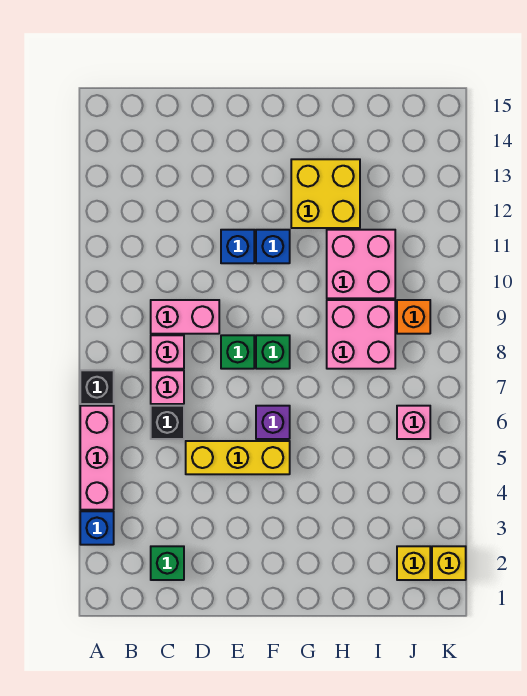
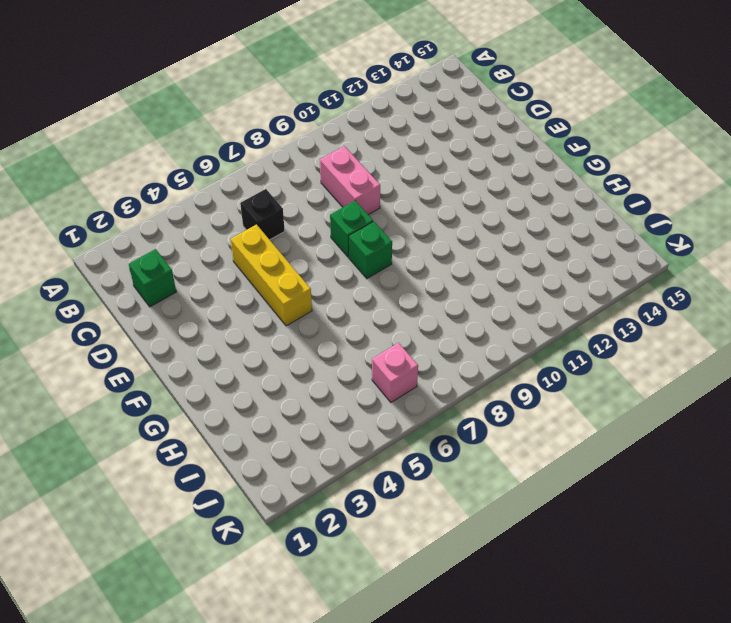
none -> blue brick A3 level 1
none -> pink brick A4:A6 level 1
none -> black brick A7 level 1

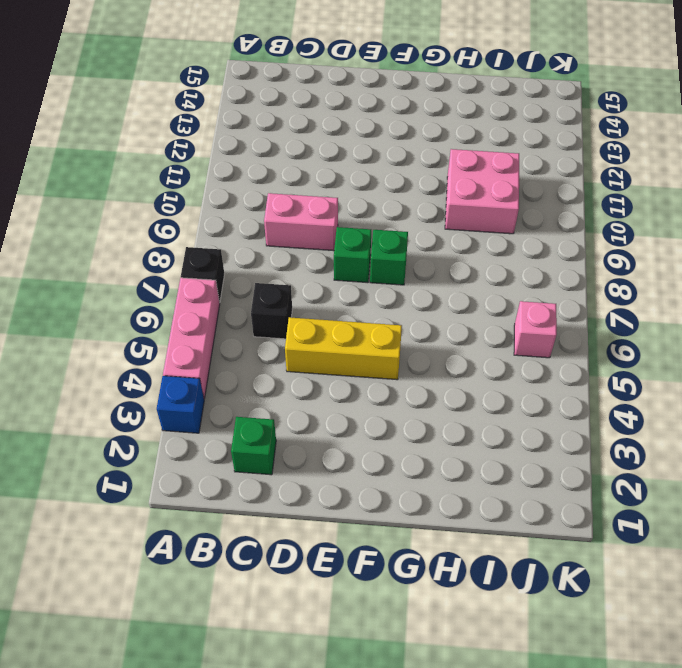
none -> pink brick C7 level 1
none -> pink brick C8 level 1
none -> blue brick E11 level 1

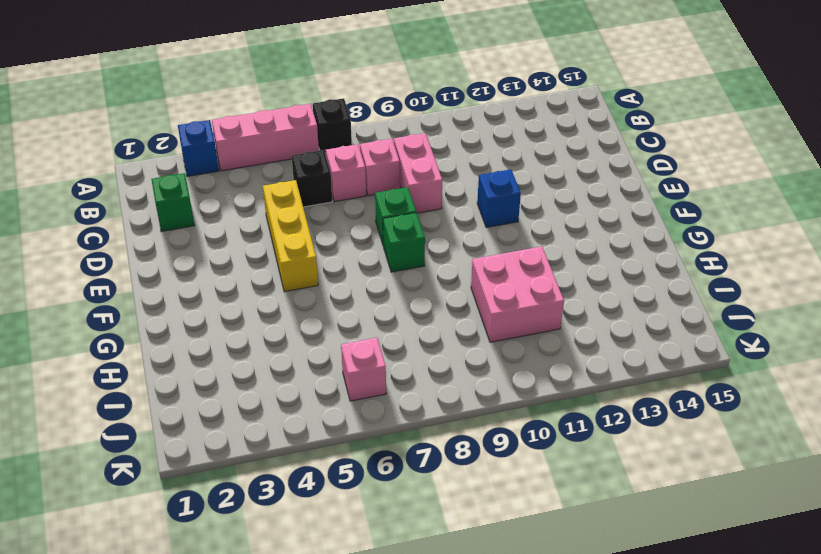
none -> purple brick F6 level 1
none -> blue brick F11 level 1
none -> yellow brick G12:H13 level 1

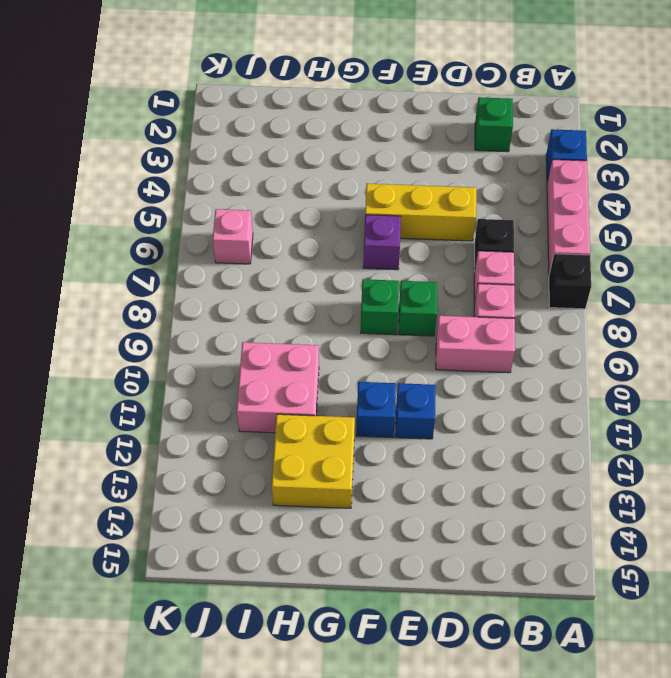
none -> pink brick H8:I9 level 1
none -> yellow brick J2 level 1
none -> orange brick J9 level 1

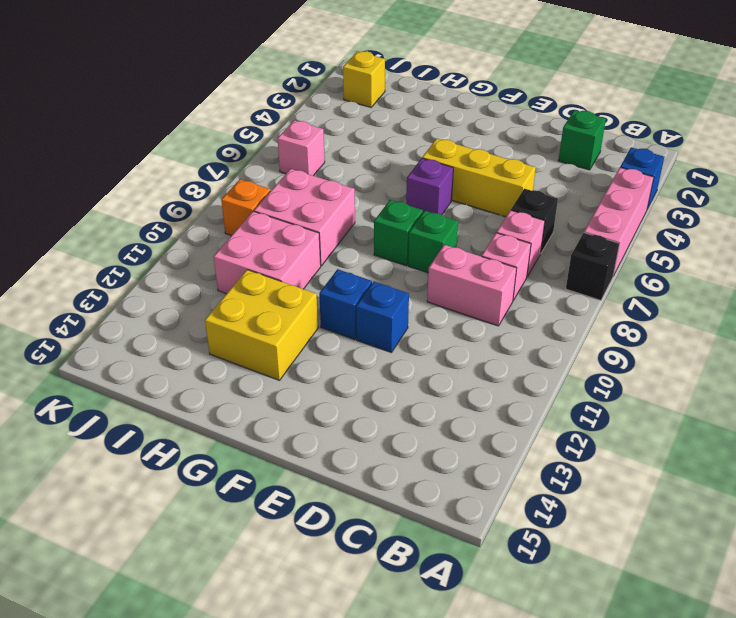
none -> yellow brick K2 level 1

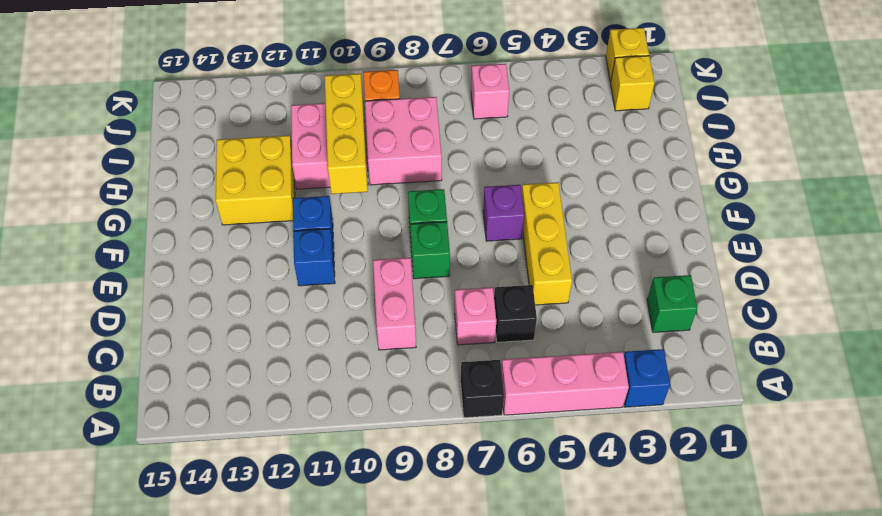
yellow brick G10:I10 level 2 -> none
none -> pink brick C8 level 1

